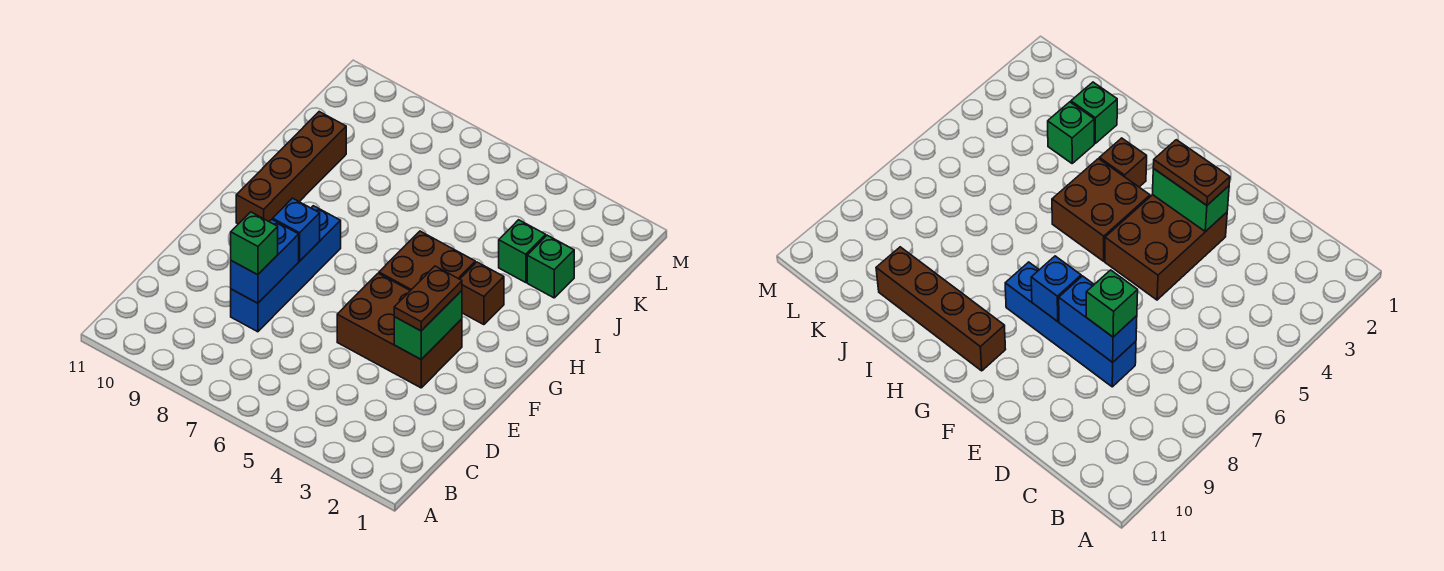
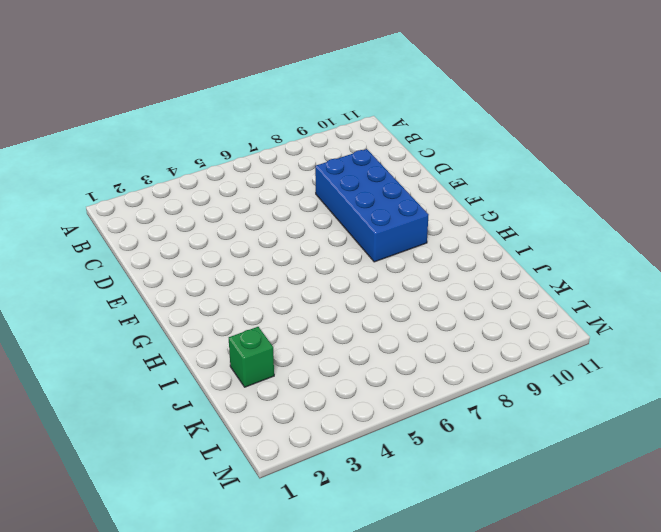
blue brick D8:G9 level 1 -> blue brick D8:G8 level 1
none -> brown brick E3:F5 level 1
none -> brown brick G4:H5 level 1
none -> brown brick G10:J10 level 1

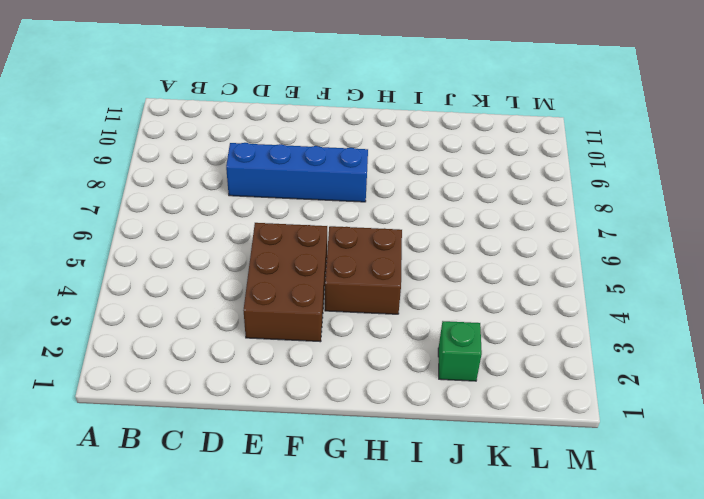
none -> brown brick G10:J10 level 1
none -> brown brick H3 level 1
none -> green brick J3 level 1

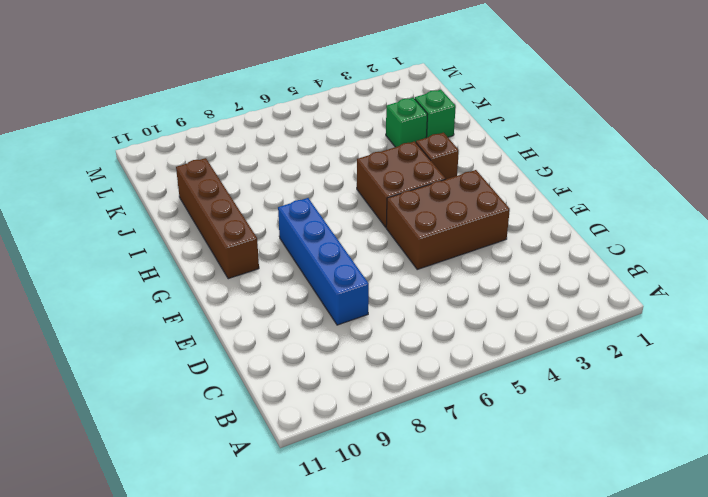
none -> blue brick D8:E8 level 2
none -> green brick E3:F3 level 2
none -> blue brick F8 level 2

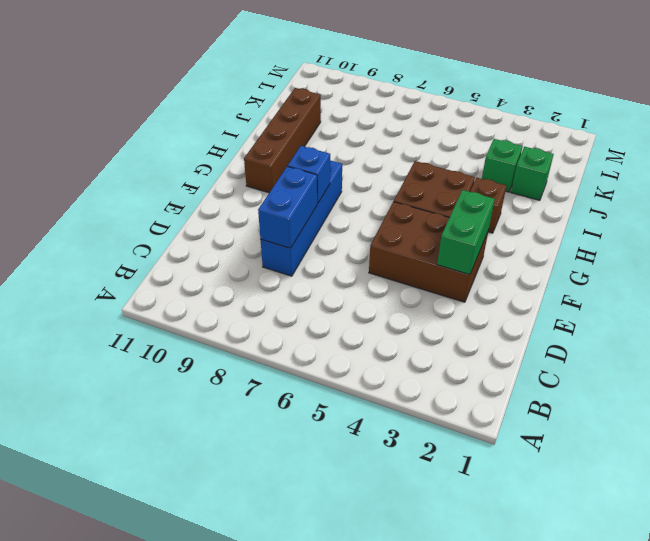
none -> green brick D8 level 3
none -> brown plate E3:F3 level 3

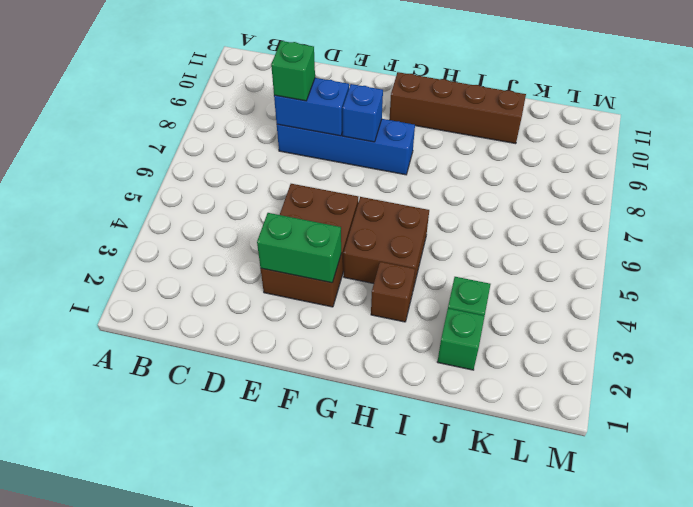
none -> brown plate E3:F3 level 3

